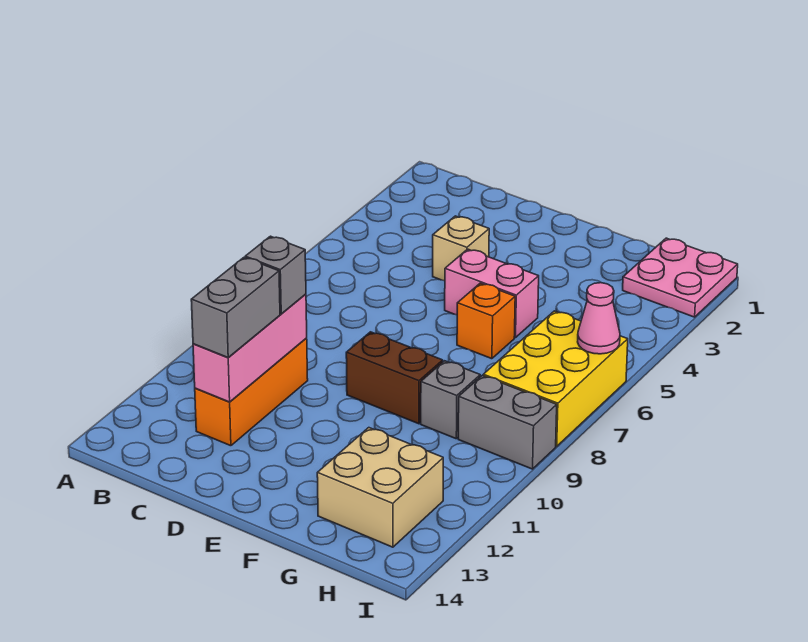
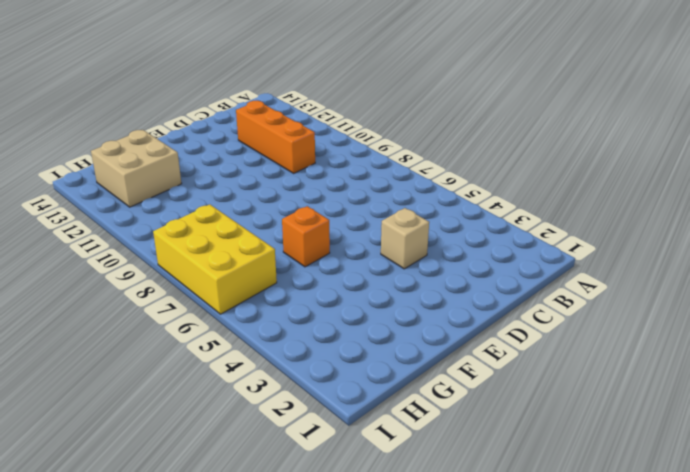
none -> pink brick E5:F5 level 1
none -> brown brick E9:F9 level 1
none -> grey brick G9 level 1

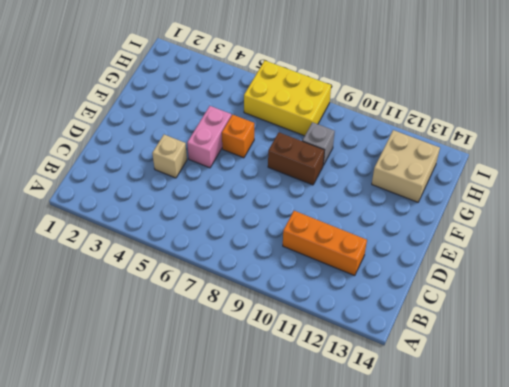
brown brick F8:F9 level 1 -> brown brick E9:F9 level 1
none -> pink plate H1:I2 level 1
none -> grey brick H9:I9 level 1
none -> pink brick C10:C12 level 2

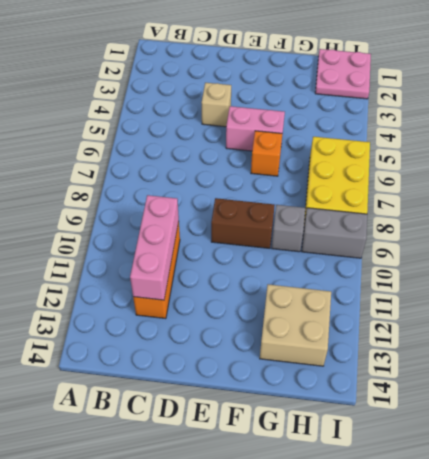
none -> pink cone I6 level 2
none -> grey brick C10 level 3
none -> grey brick C11:C12 level 3

